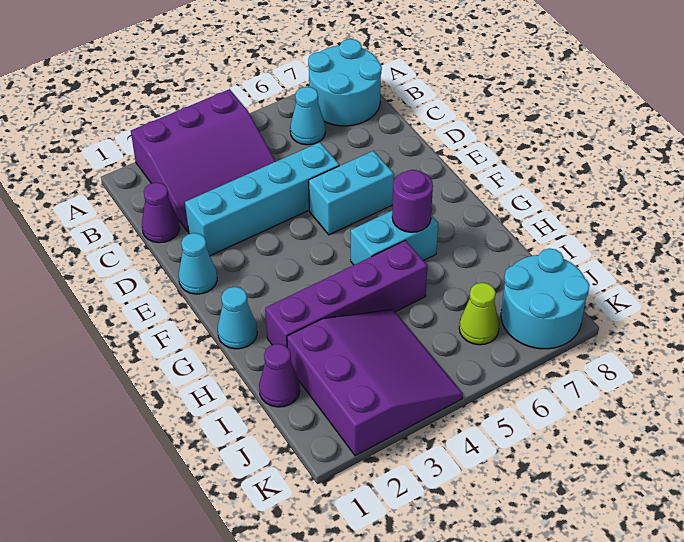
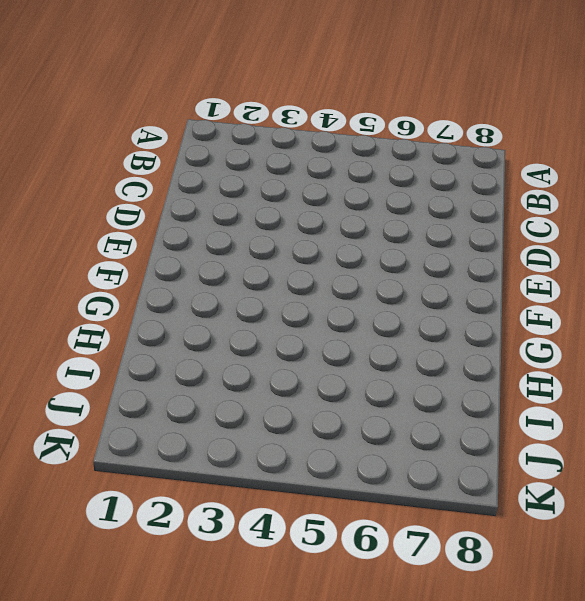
none -> purple slope A2:C4 level 1 top A
none -> cyan round brick A7:B8 level 1
none -> cyan cone B6 level 1

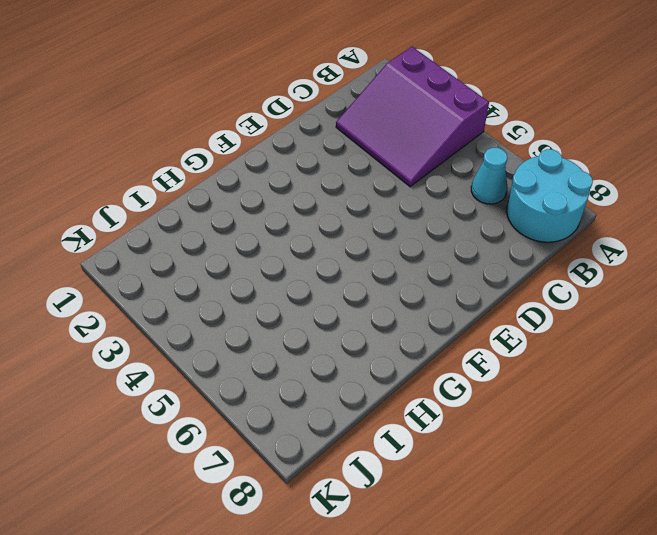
none -> purple cone C1 level 1
none -> cyan brick D2:D5 level 1
none -> cyan cone E1 level 1

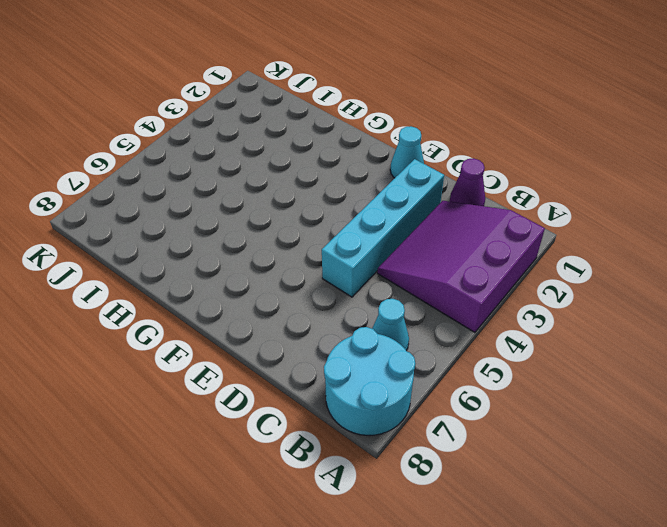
none -> cyan brick E5:E6 level 1
none -> cyan cone G1 level 1
none -> cyan brick G5:G6 level 1

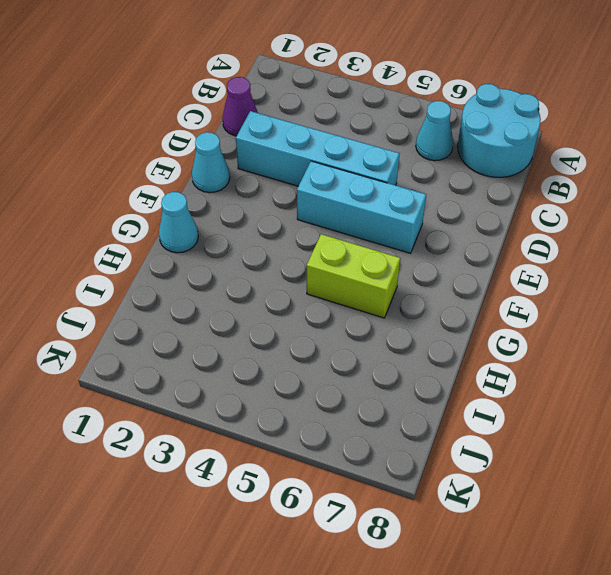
cyan brick E4:E6 level 1 -> cyan brick E5:E6 level 1
lime brick G5:G6 level 1 -> cyan brick G5:G6 level 1
none -> purple slope A2:C4 level 1 top A
none -> purple brick H2:H5 level 1
none -> purple cone I1 level 1

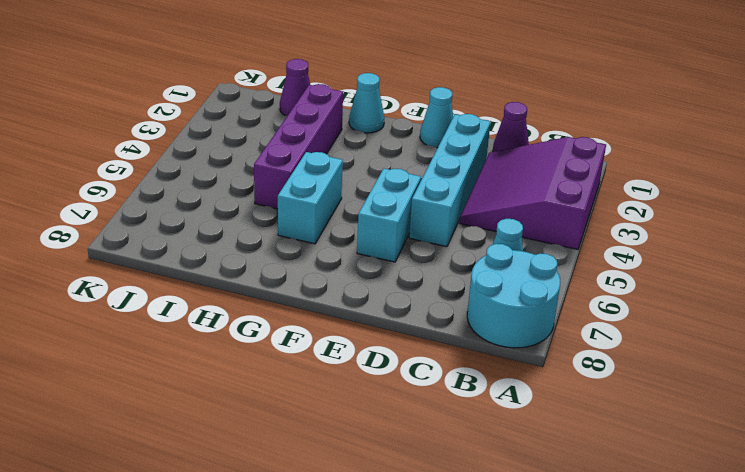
none -> purple slope I2:K4 level 1 top 2
none -> lime cone J6 level 1
none -> cyan round brick J7:K8 level 1

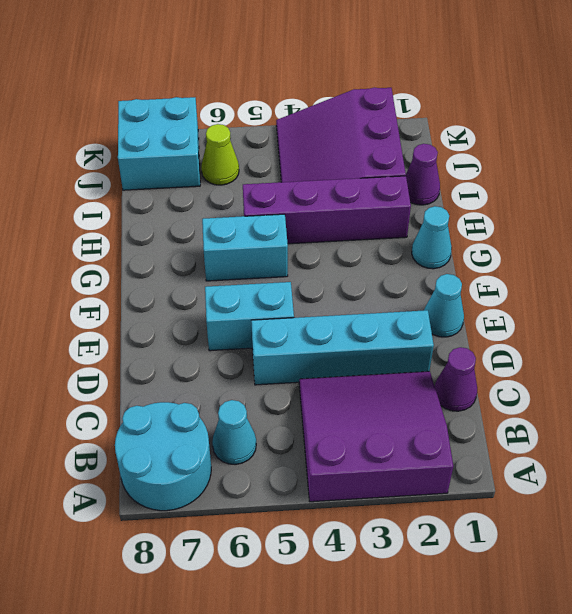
cyan brick J7:K8 level 1 -> cyan round brick J7:K8 level 1
none -> purple round brick G6 level 2

